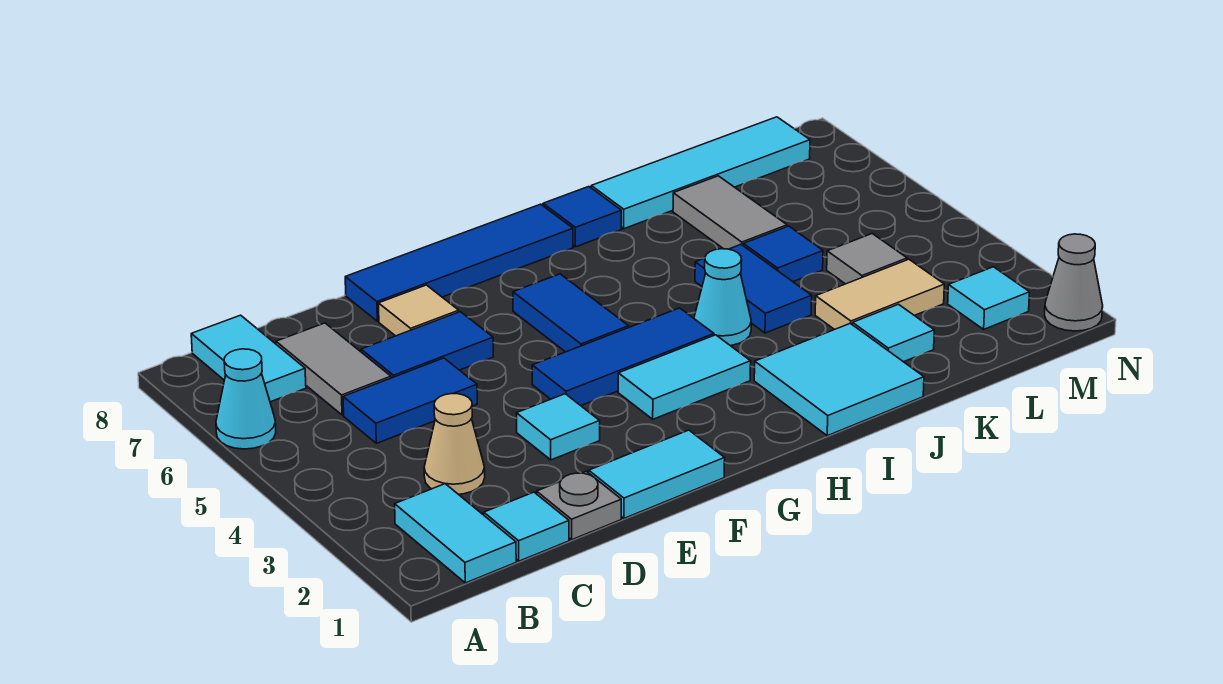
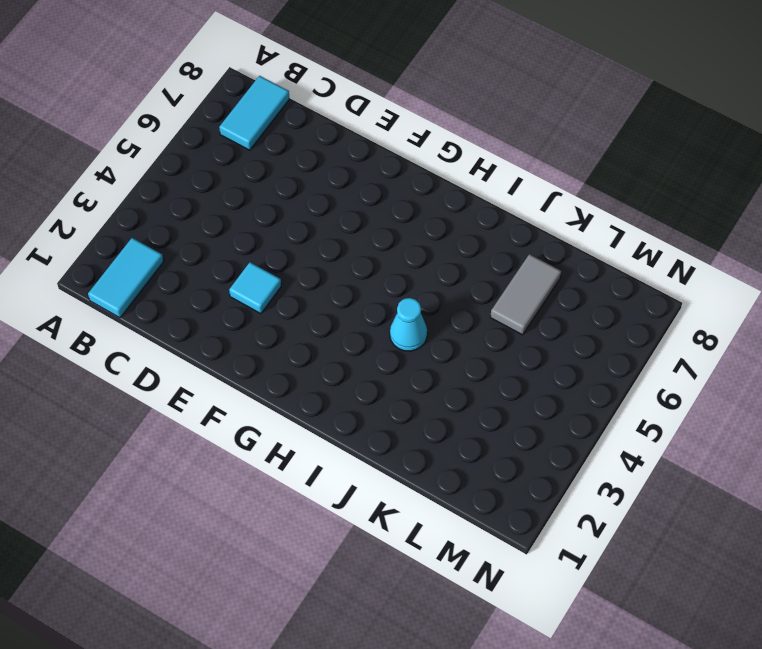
none -> cyan cone A6 level 1
none -> cyan tile C1 level 1
none -> tan cone C3 level 1

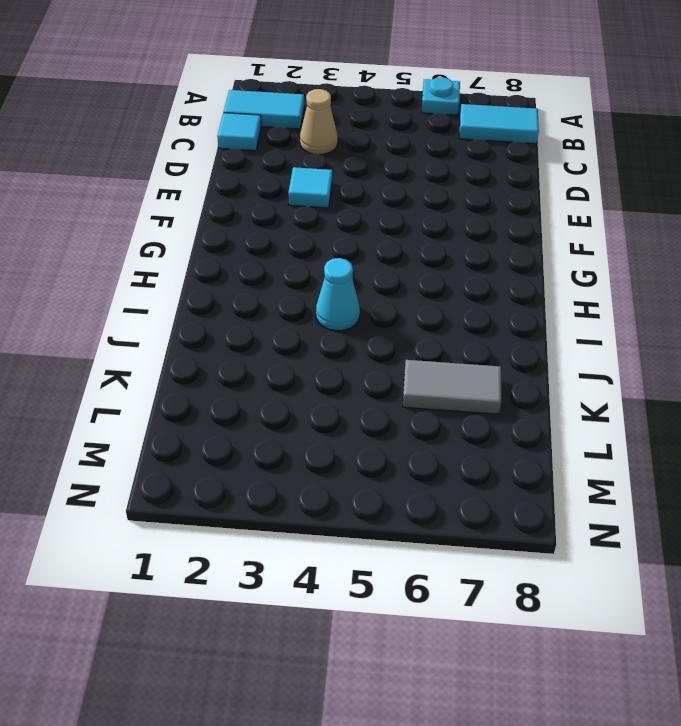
cyan plate A6 level 1 -> cyan cone A6 level 1
none -> blue tile C5:D5 level 1
none -> grey tile C6:C7 level 1
none -> grey plate D1 level 1

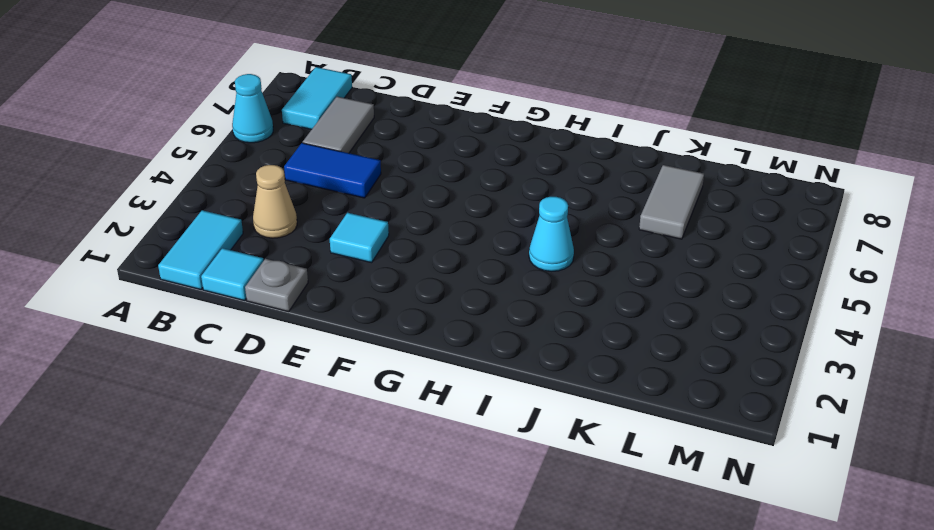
none -> blue tile D6:E6 level 1
none -> cyan tile E1:F1 level 1
none -> tan tile E7 level 1

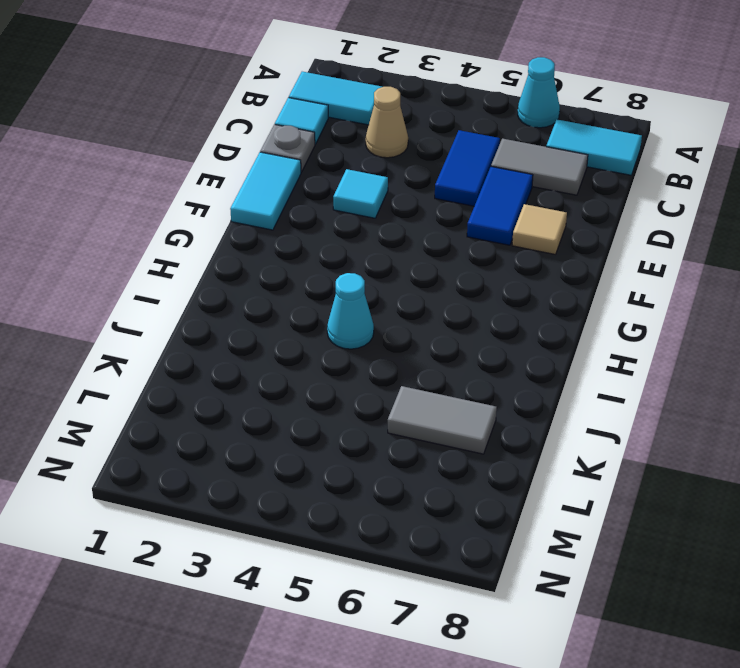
none -> blue tile E8:H8 level 1
none -> blue tile F4:H4 level 1
none -> cyan tile G3:H3 level 1

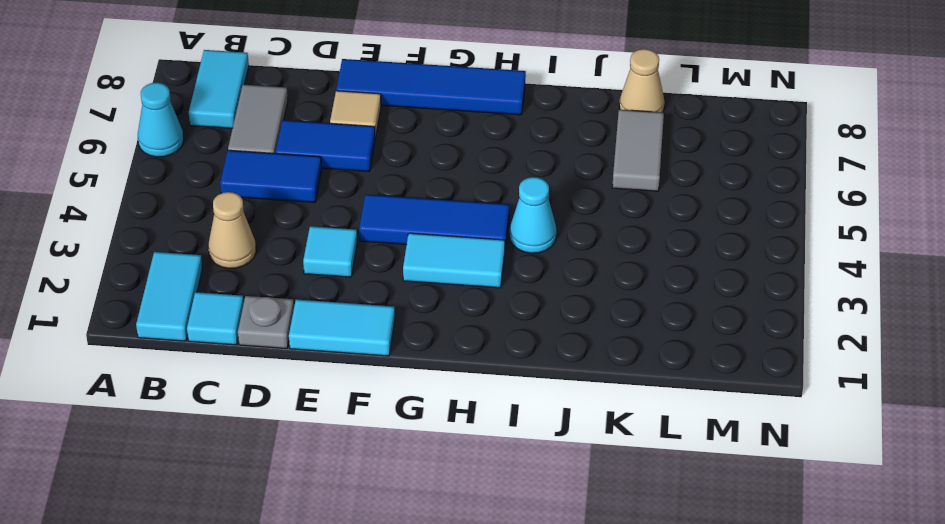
tan cone K8 level 1 -> cyan tile J8:M8 level 1
none -> blue tile G5:G6 level 1
none -> cyan tile I1:J2 level 1
none -> blue tile I8 level 1

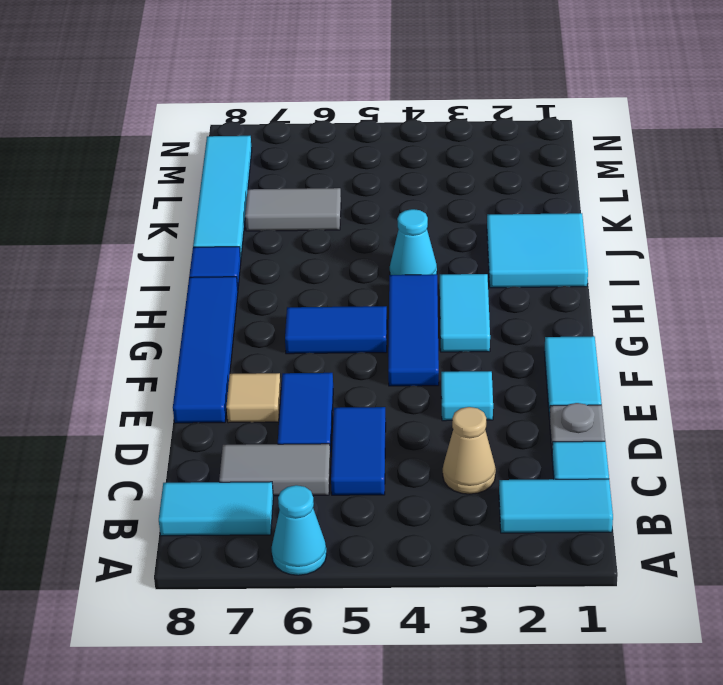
none -> blue tile J4:J5 level 1
none -> cyan tile K2 level 1
none -> tan tile K3:L3 level 1

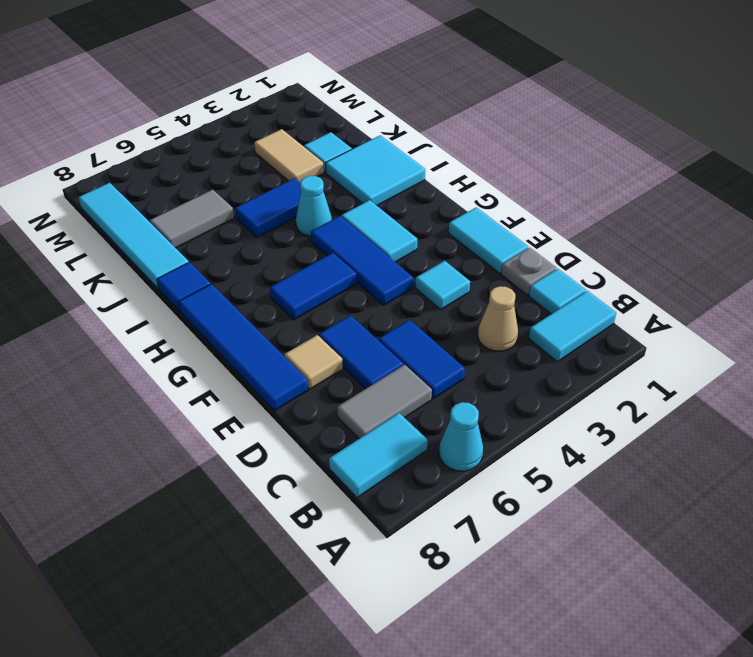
none -> blue tile K5 level 1
none -> grey tile L4 level 1
none -> cyan tile M2 level 1

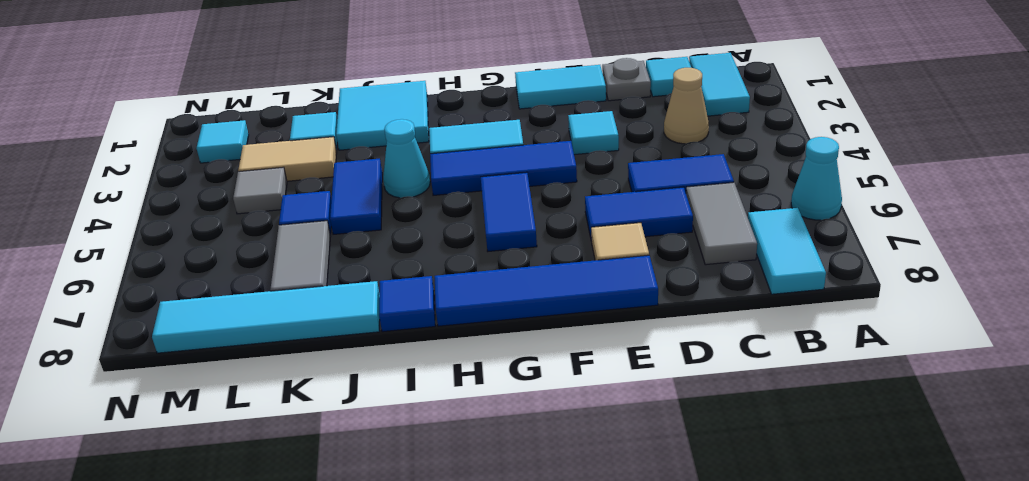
none -> grey cone N1 level 1

